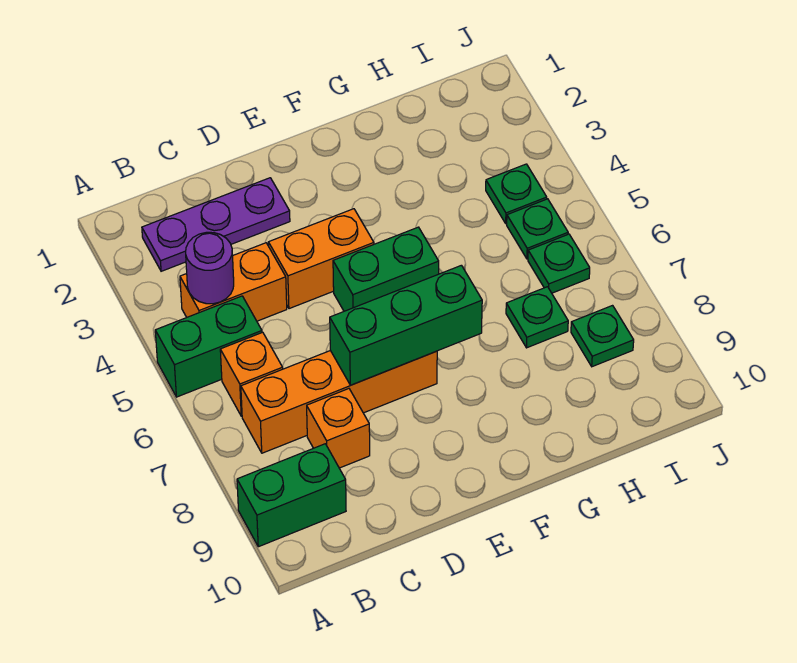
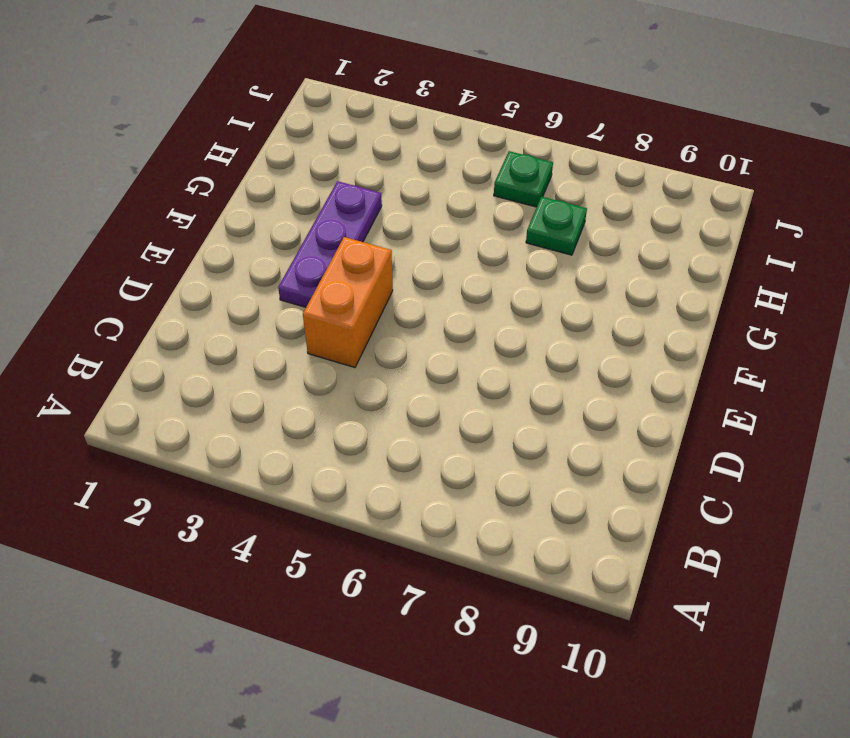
purple plate E3:G3 level 1 -> purple plate B2:D2 level 1
none -> green brick A5:B5 level 1
none -> green brick A9:B9 level 1
none -> orange brick B4:C4 level 1

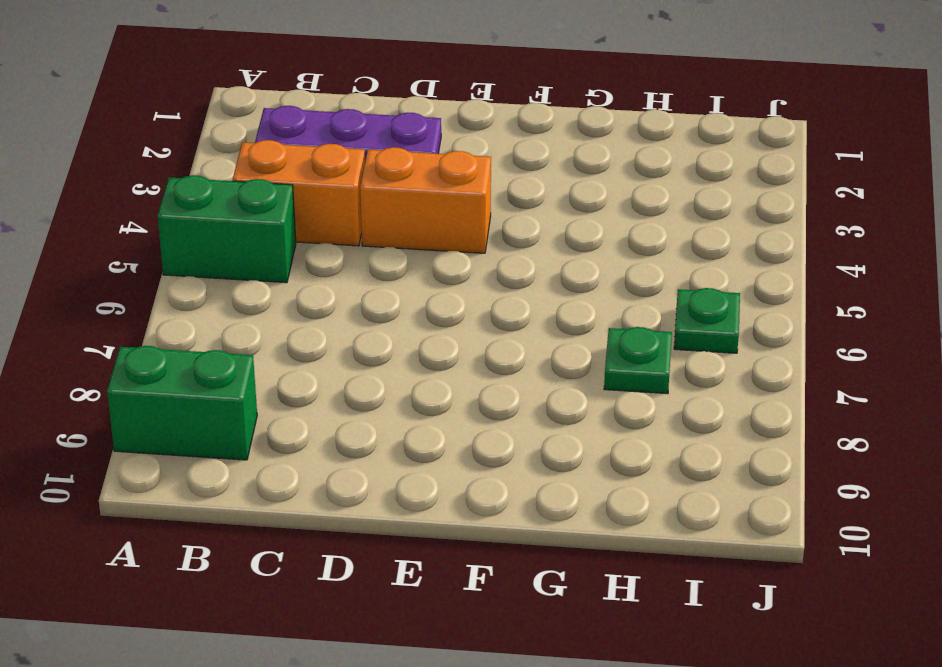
none -> orange brick B6 level 1
none -> orange brick B7:E7 level 1
none -> orange brick C8 level 1

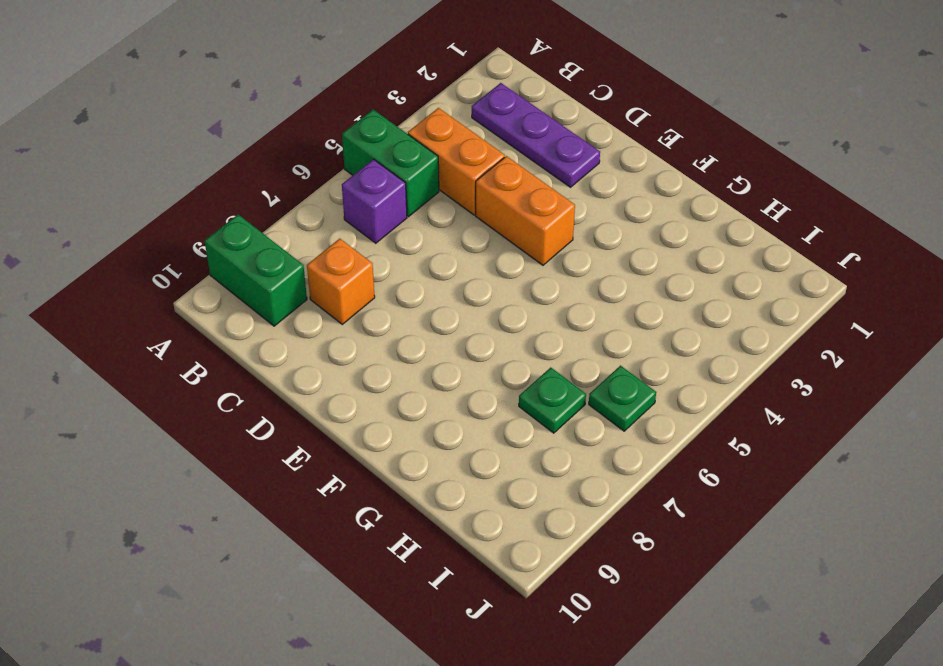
purple brick B6 level 1 -> orange brick B6 level 1
none -> orange brick B7:E7 level 1
none -> green brick E5:F5 level 1
none -> green plate I4 level 1

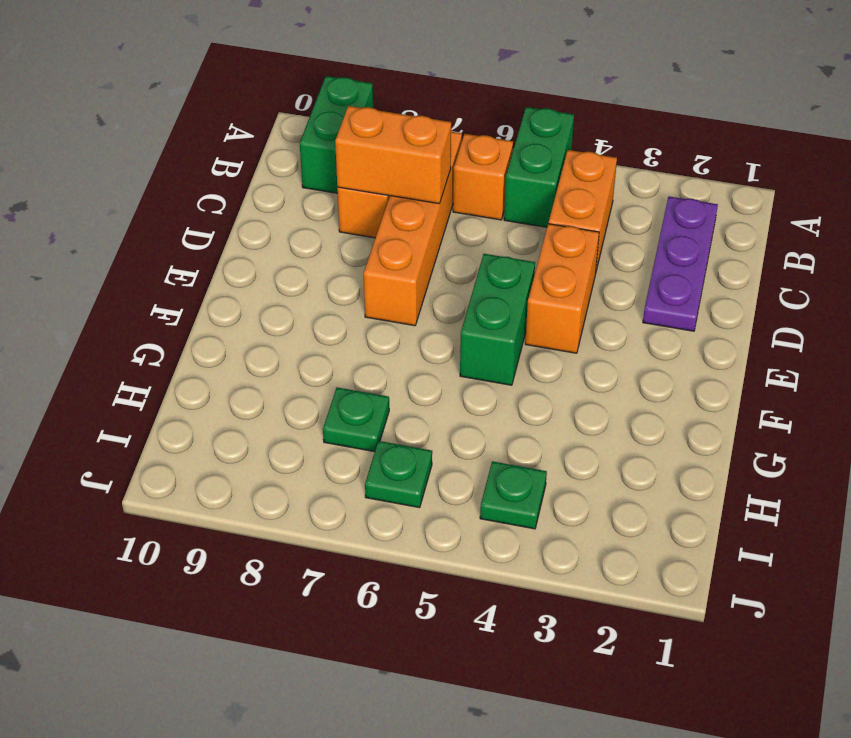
orange brick C7:C8 level 2 -> none
none -> green plate I5 level 1
none -> green plate I8 level 1
none -> purple round brick B4 level 2

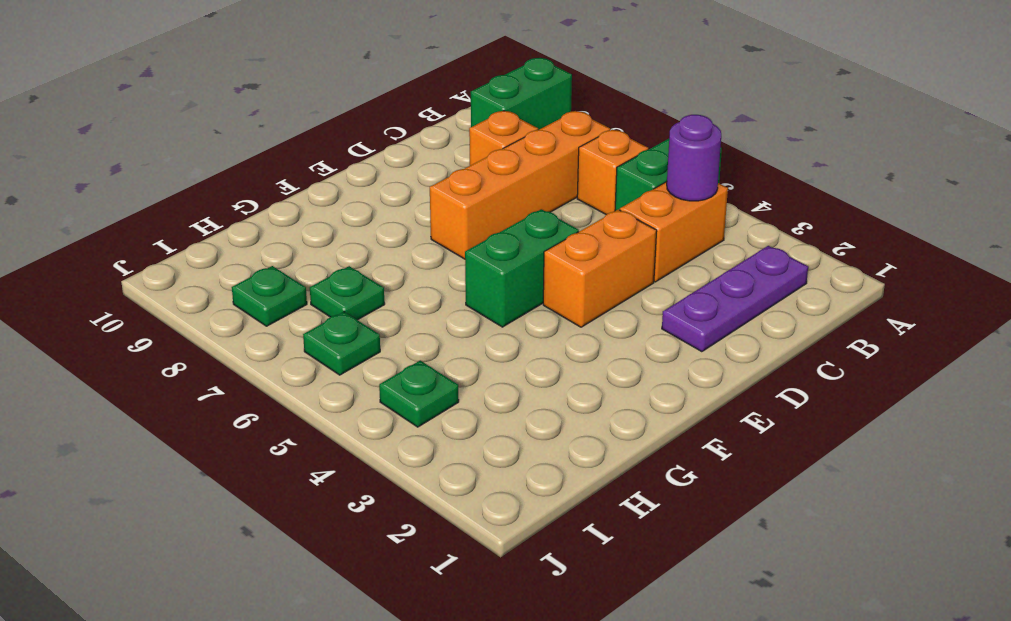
none -> green plate I5 level 1
none -> green brick D7:F7 level 2

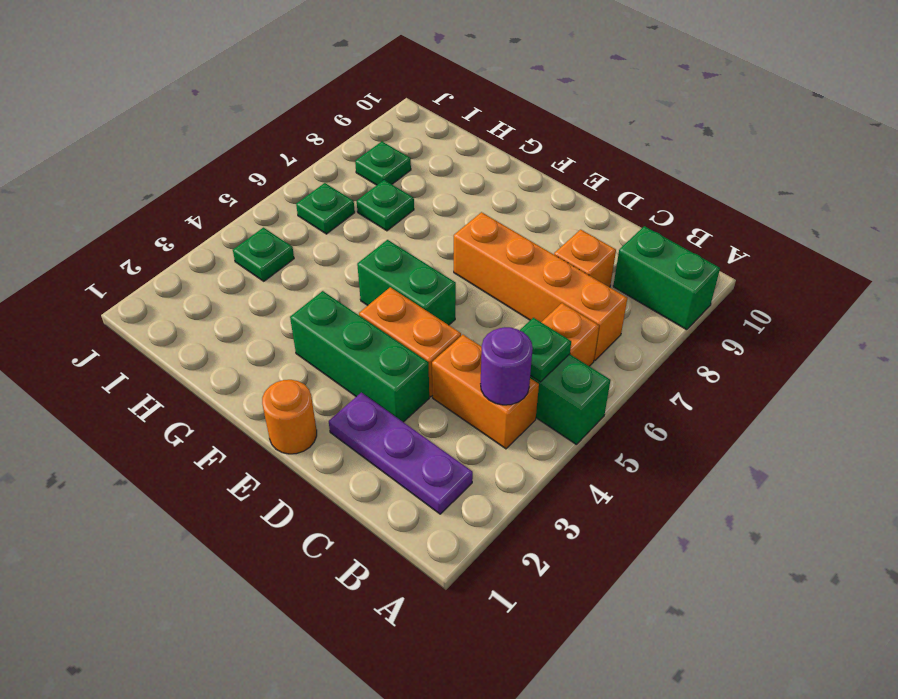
green plate B5 level 2 -> green plate I5 level 1
green brick D3:F3 level 1 -> green brick D7:F7 level 2
orange round brick E1 level 1 -> none

